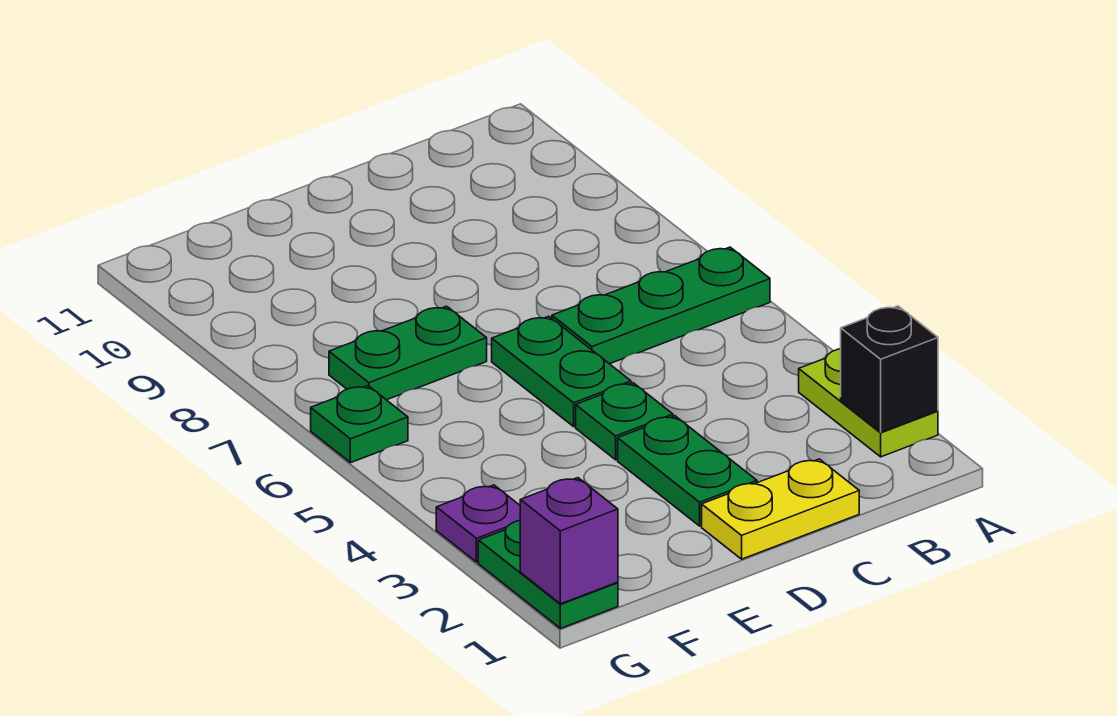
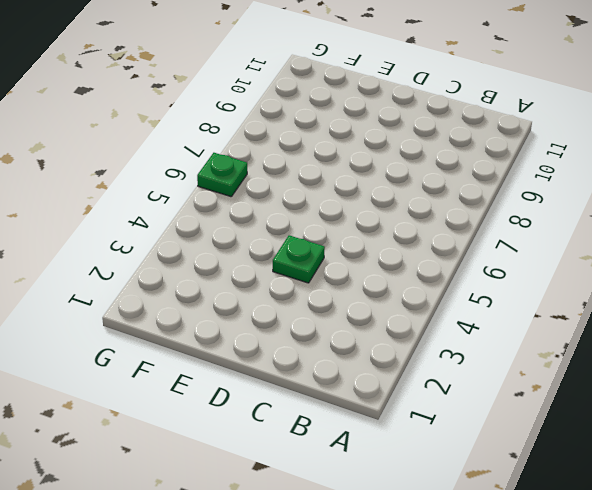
none -> lime plate A2:A3 level 1
none -> green plate A6:C6 level 1
none -> yellow plate C1:D1 level 1

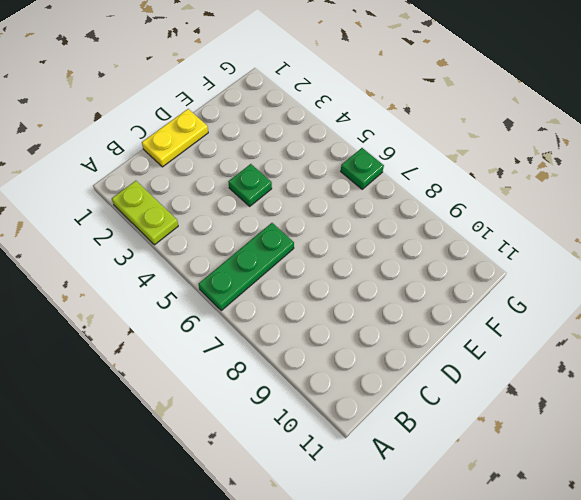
none -> green plate D2:D3 level 1
none -> green plate D5:D6 level 1
none -> green plate E7:F7 level 1

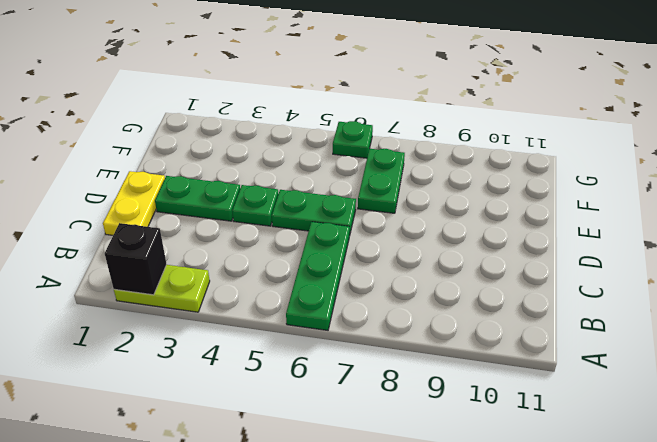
none -> green plate G1:G2 level 1
none -> purple plate G3 level 1
none -> purple brick G1 level 2

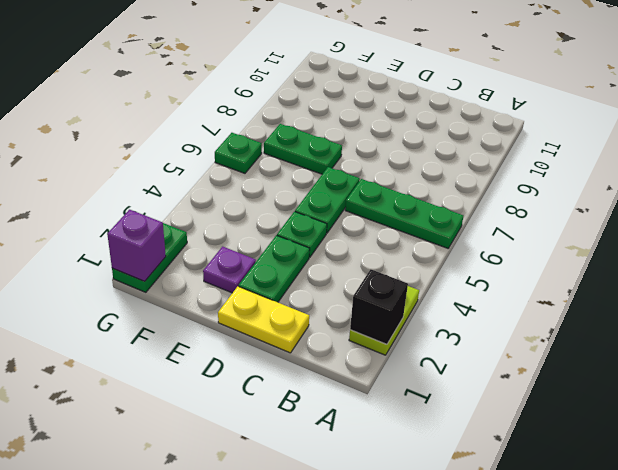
purple plate E2 level 1 -> purple plate G3 level 1

